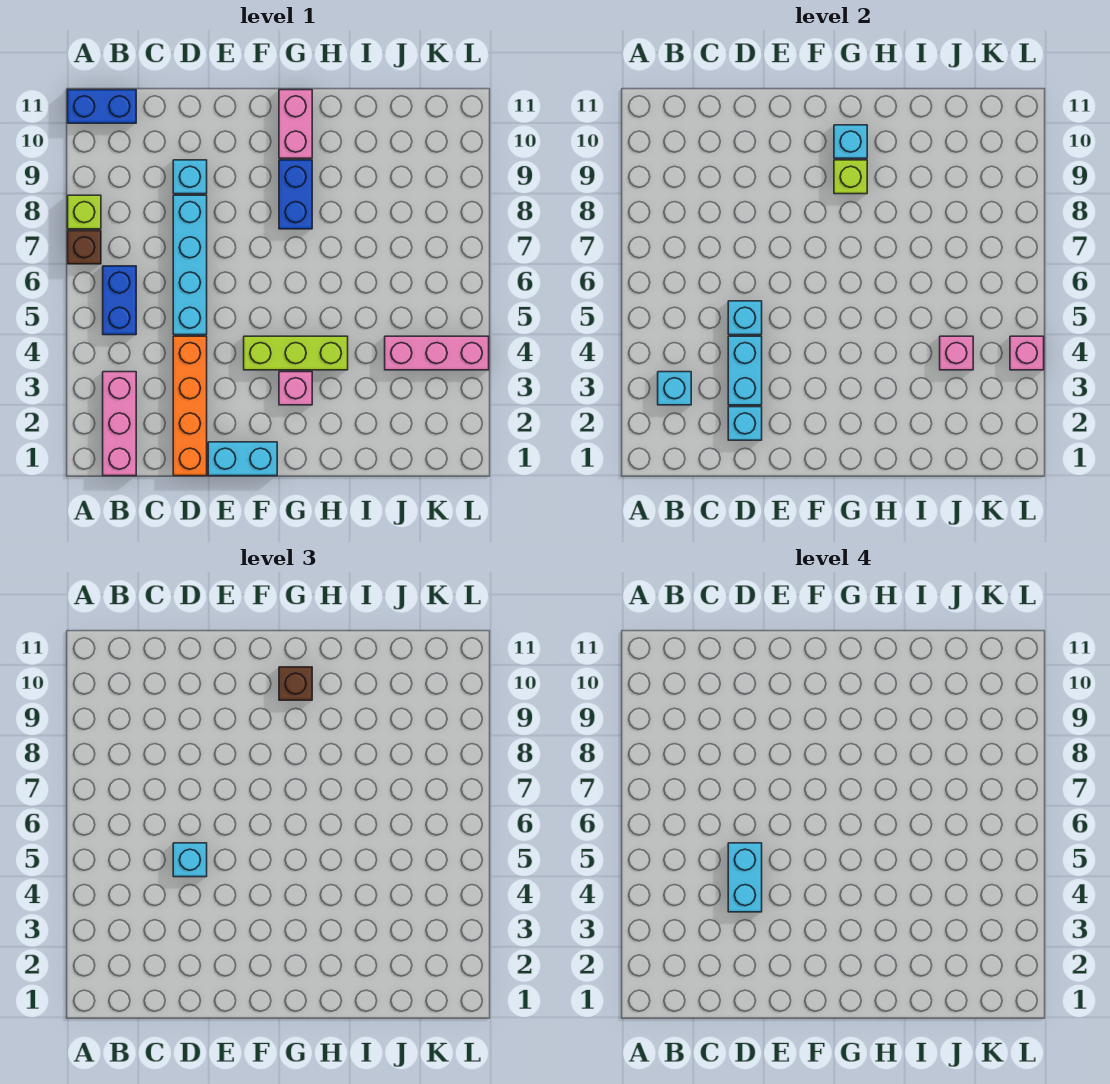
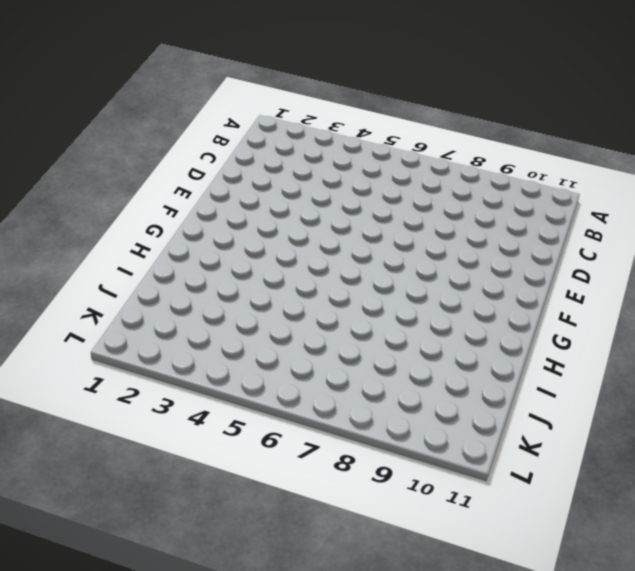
none -> brown brick A7 level 1
none -> lime brick A8 level 1
none -> blue brick A11:B11 level 1

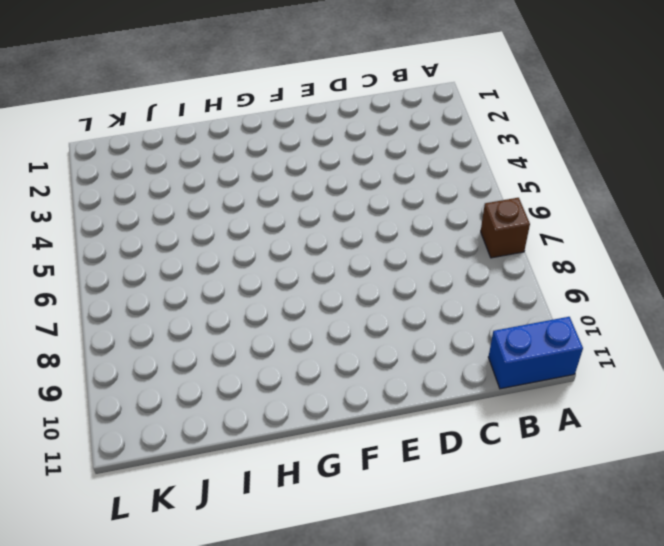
none -> lime brick A8 level 1
none -> pink brick B1:B3 level 1
none -> blue brick B5:B6 level 1

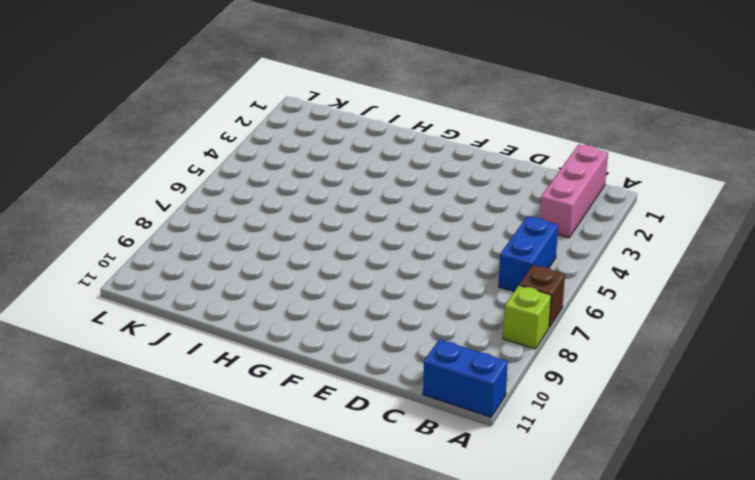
none -> orange brick D1:D4 level 1
none -> cyan brick D5:D8 level 1
none -> cyan brick D9 level 1

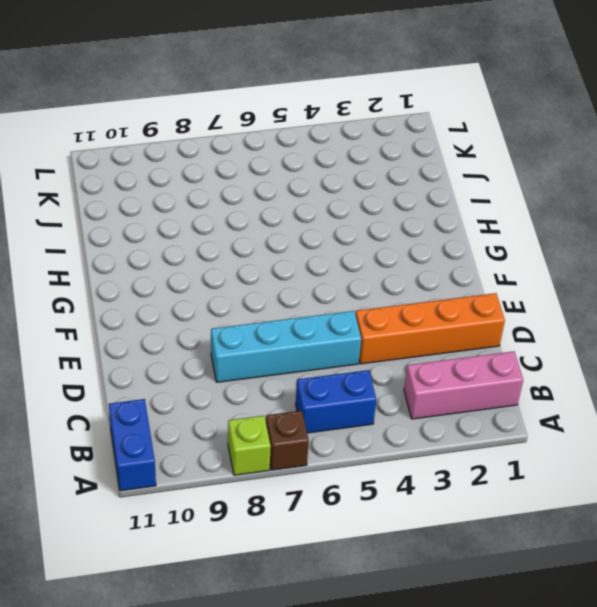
none -> cyan brick D9 level 1
none -> cyan brick E1:F1 level 1
none -> lime brick F4:H4 level 1

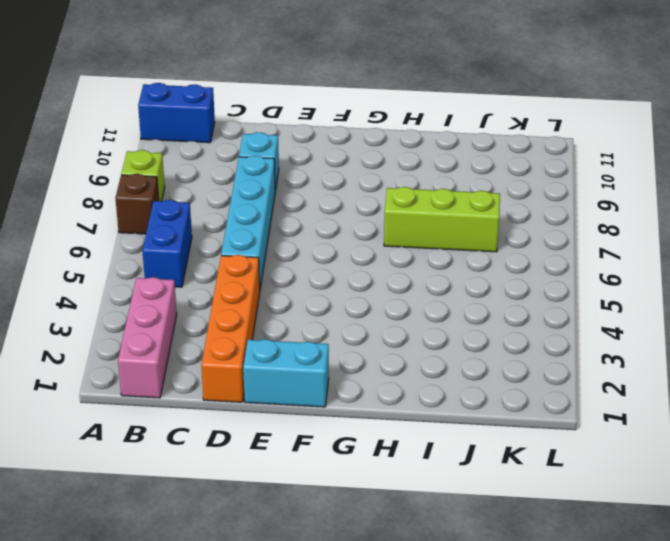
lime brick H7:J7 level 1 -> lime brick F4:H4 level 1
none -> pink brick G3 level 1
none -> blue brick G8:G9 level 1
none -> pink brick G10:G11 level 1

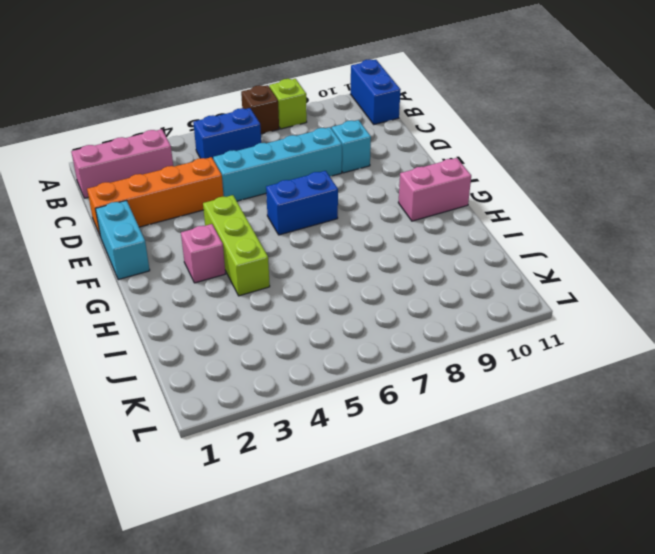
blue brick F6:F7 level 1 -> blue brick G8:G9 level 1
none -> pink brick J4:L4 level 1
none -> cyan brick B3 level 2
none -> cyan brick D2 level 2

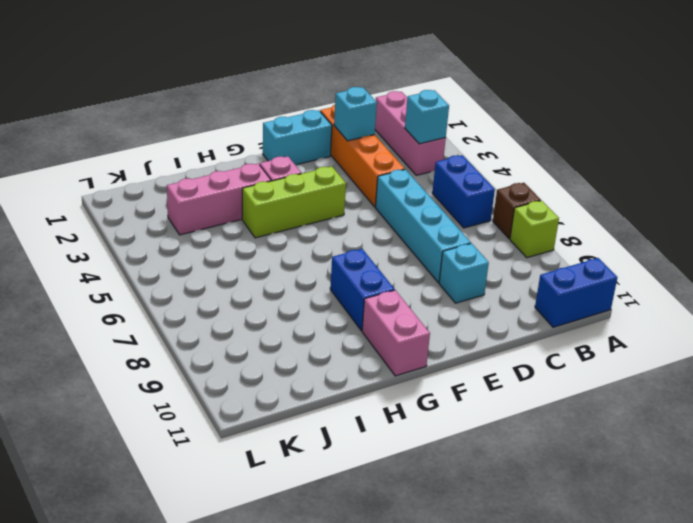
pink brick H3:J3 level 1 -> pink brick J4:L4 level 1
none -> cyan brick D3:D4 level 2
none -> cyan brick D5 level 2
none -> lime brick G9 level 2

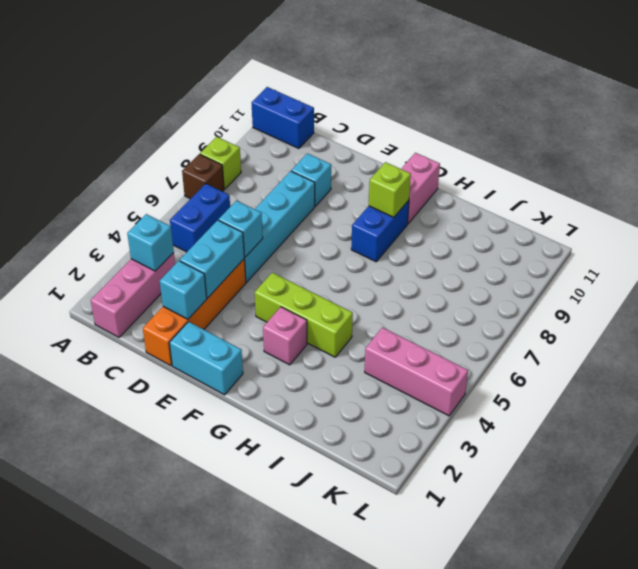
none -> cyan brick G10 level 2
none -> pink brick J4 level 2
none -> pink brick L4 level 2

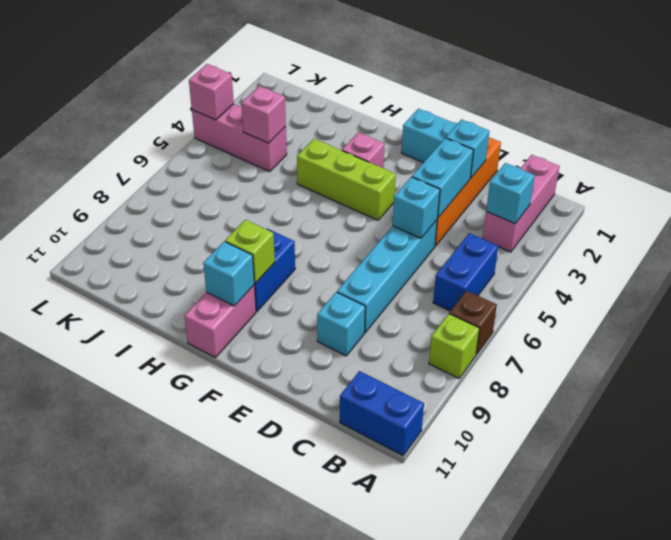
none -> cyan brick D5 level 3
none -> brown brick G10 level 3
none -> cyan brick D4:D5 level 4

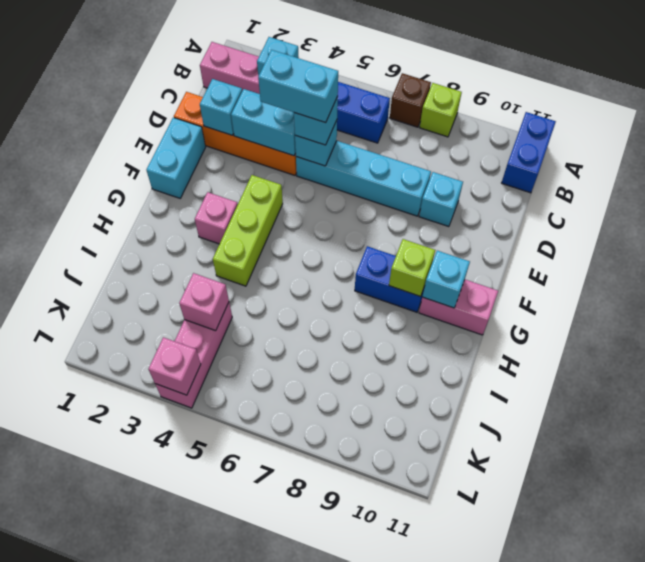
none -> brown brick G10 level 3

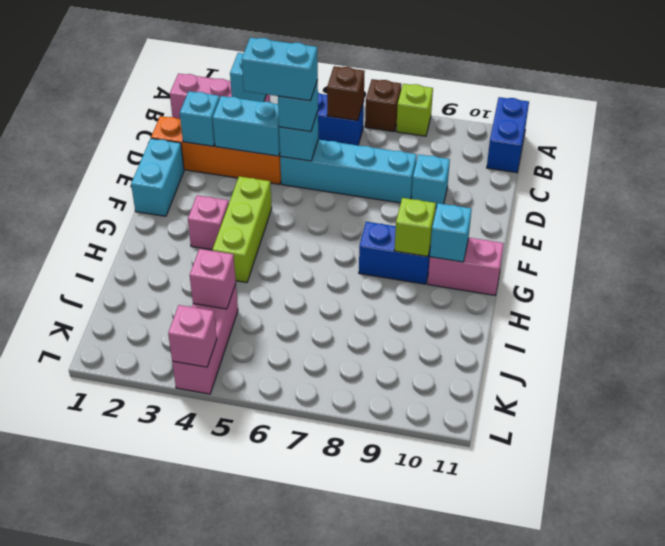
brown brick B6 level 2 -> brown brick G10 level 3

